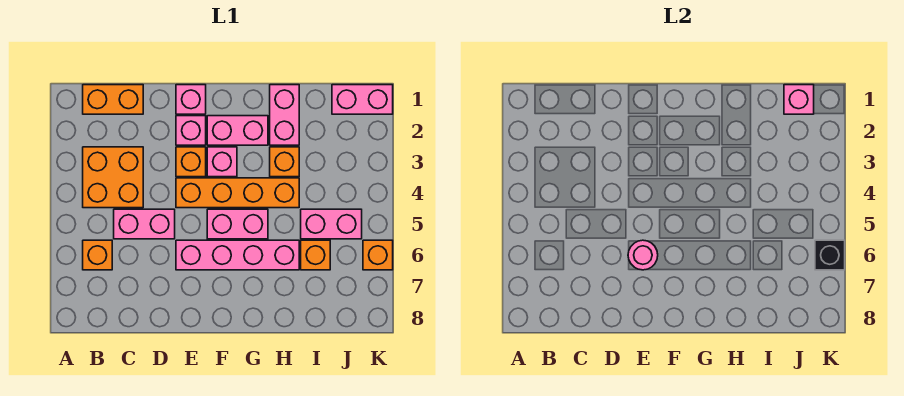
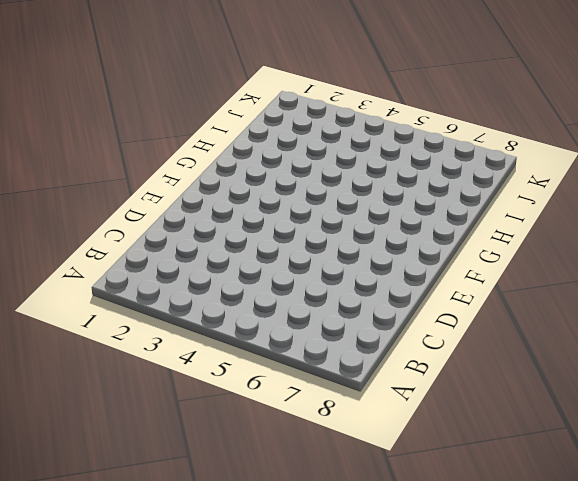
none -> orange brick B1:C1 level 1
none -> orange brick B3:C4 level 1
none -> orange brick B6 level 1

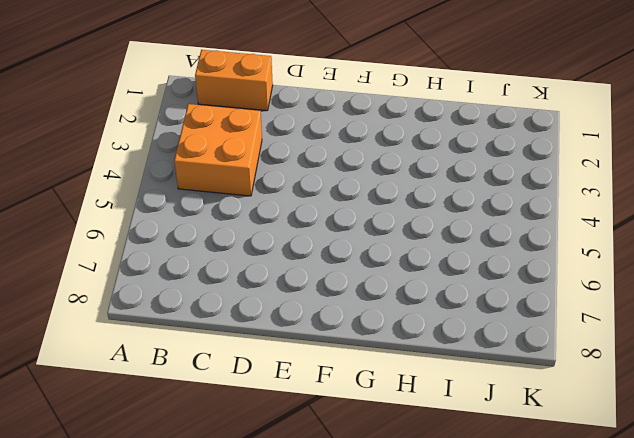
none -> orange brick B6 level 1
none -> pink brick C5:D5 level 1
none -> pink brick E1 level 1

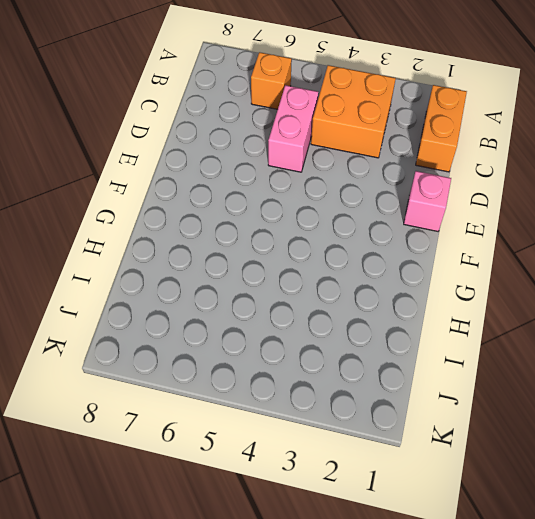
none -> pink brick E2 level 1
none -> orange brick E3 level 1
none -> orange brick E4:H4 level 1

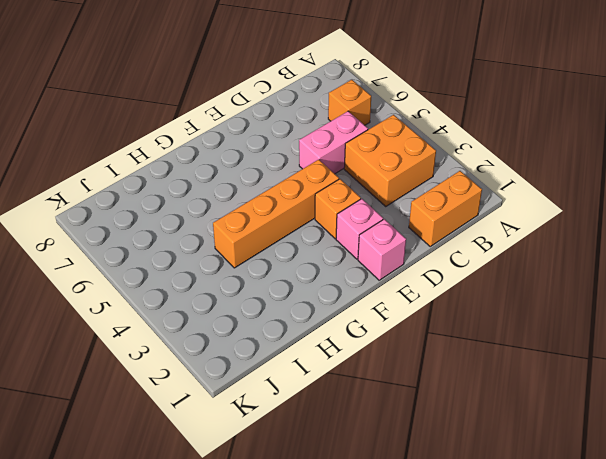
none -> pink brick E6:H6 level 1
none -> pink brick F2:G2 level 1
none -> pink brick F3 level 1

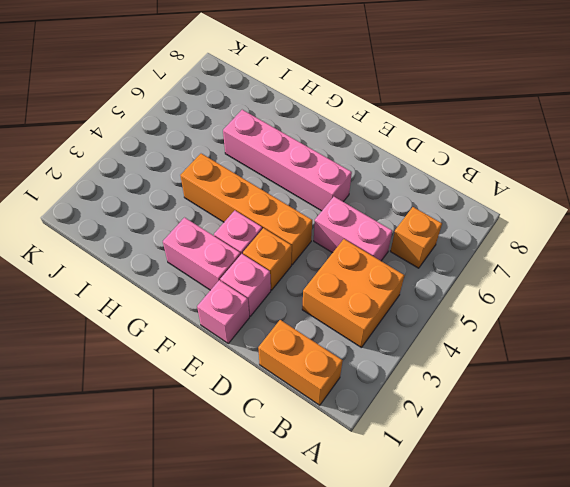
none -> pink brick F5:G5 level 1
none -> pink brick H1:H2 level 1
none -> orange brick H3 level 1

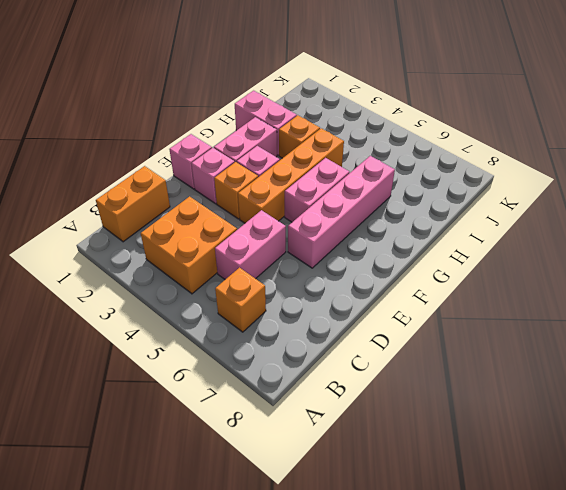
none -> pink brick I5:J5 level 1
none -> orange brick I6 level 1
none -> pink brick J1:K1 level 1

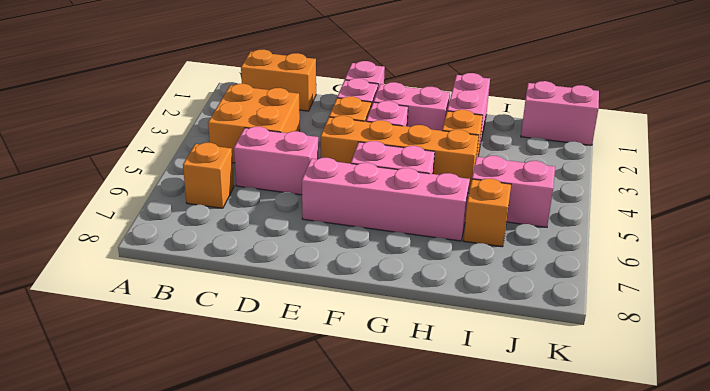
none -> orange brick K6 level 1
none -> pink round brick E6 level 2
none -> pink brick J1 level 2

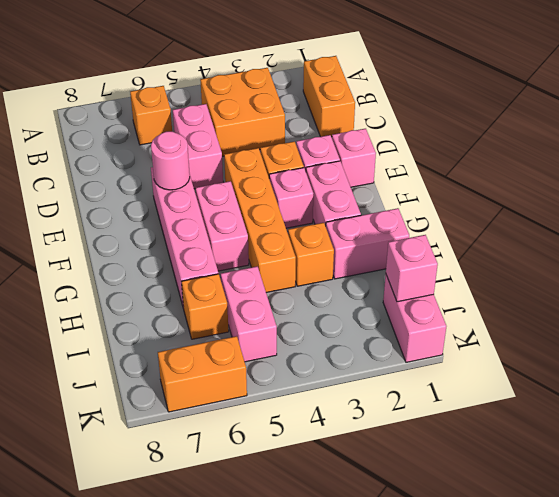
orange brick K6:K7 level 1 -> orange brick K6 level 1
none -> black brick K6 level 2

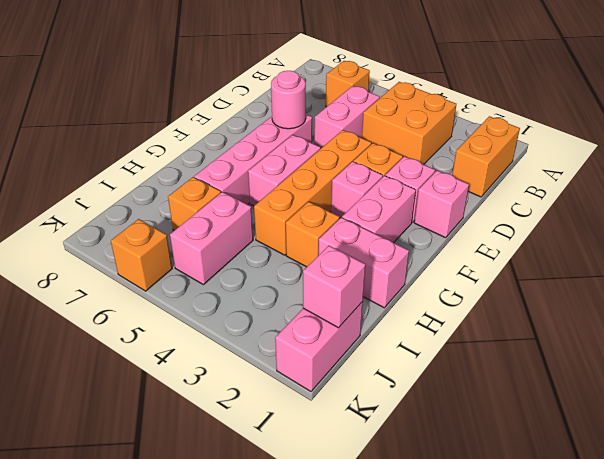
none -> black brick K6 level 2

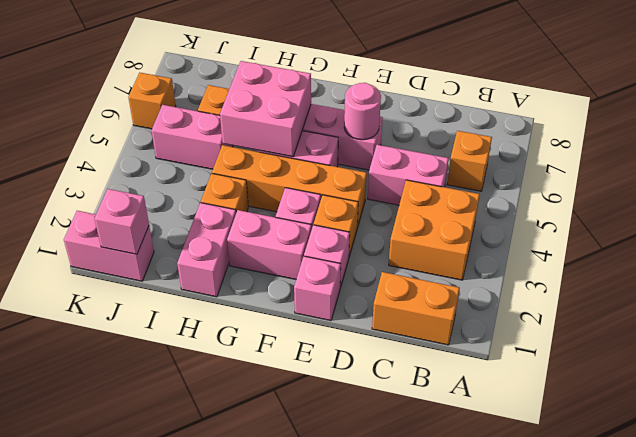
pink brick G5:H6 level 2 -> none
none -> black brick K6 level 2

